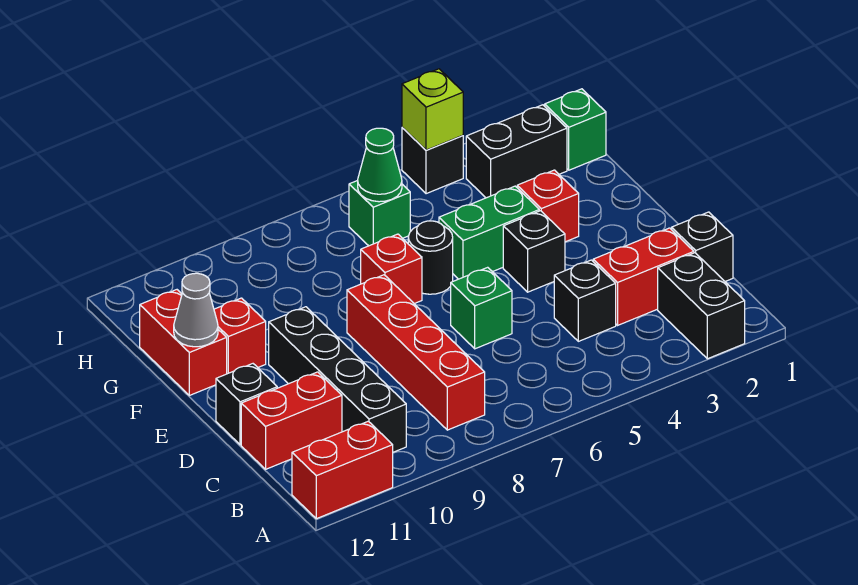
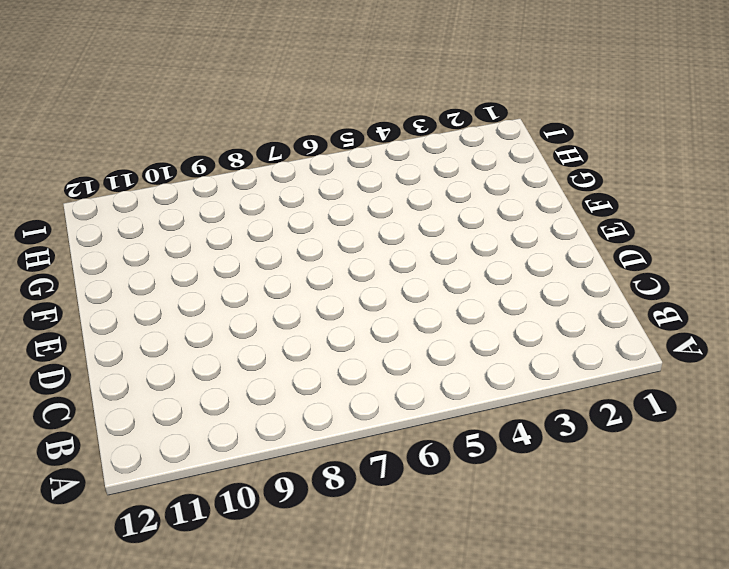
none -> black brick A2:B2 level 1
none -> red brick A11:A12 level 1
none -> red brick B8:E8 level 1

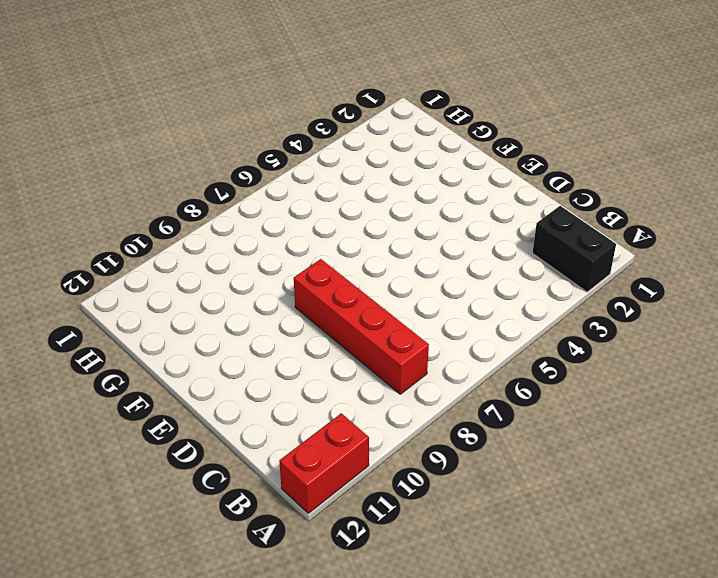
none -> black brick B10:E10 level 1
none -> black brick C1 level 1
none -> red brick C2:C3 level 1

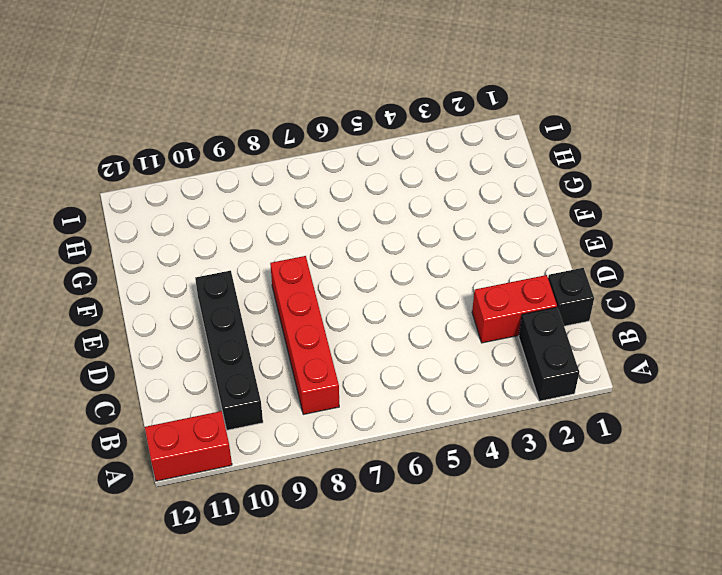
none -> black brick C4 level 1
none -> red brick C11:C12 level 1
none -> green brick D6 level 1

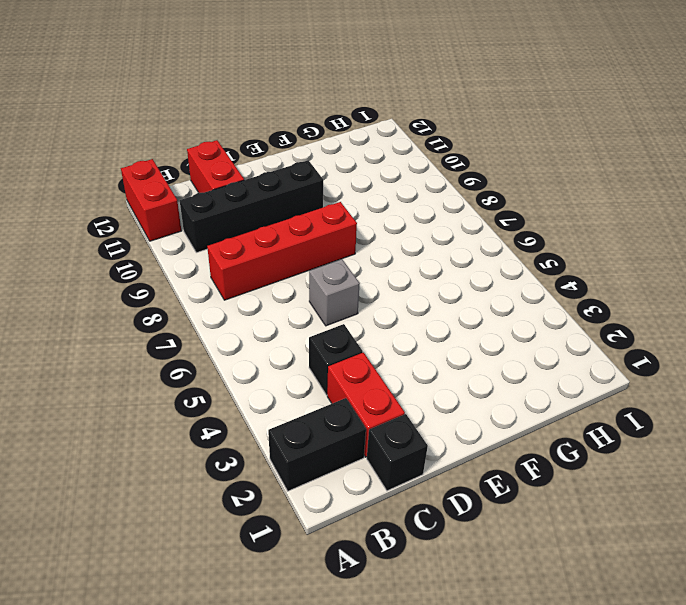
grey brick D6 level 1 -> green brick D6 level 1
none -> black brick D12 level 1
none -> black brick E4 level 1
none -> red brick F3 level 1

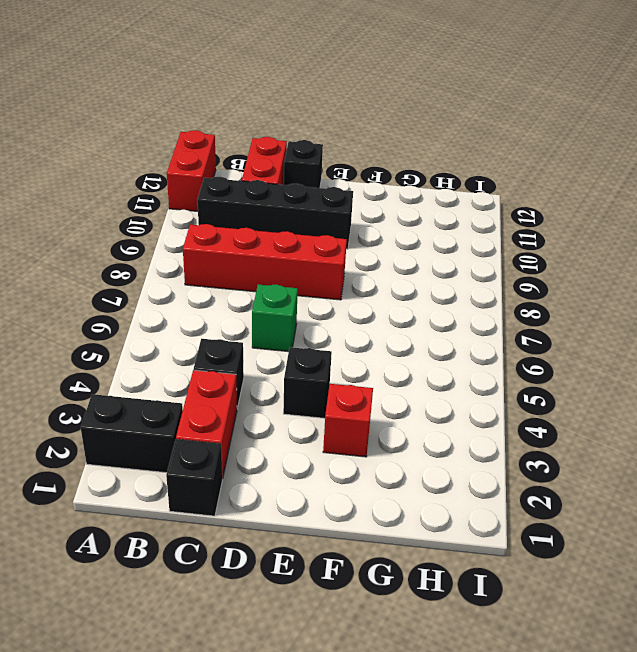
none -> green brick F4:F5 level 1
none -> black round brick F6 level 1
none -> red brick F7 level 1

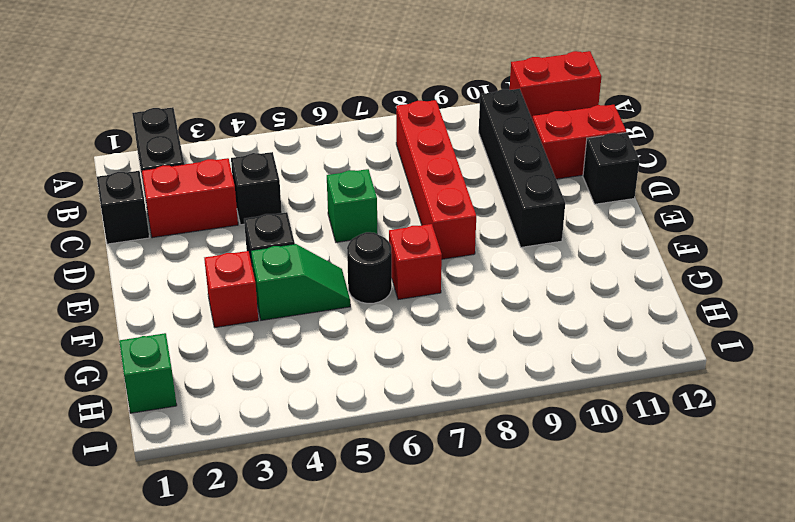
green slope F4:F5 level 1 top 4 -> green brick F4:F5 level 1
none -> red brick F11 level 1
none -> red brick F12:G12 level 1
none -> black brick H2:H3 level 1

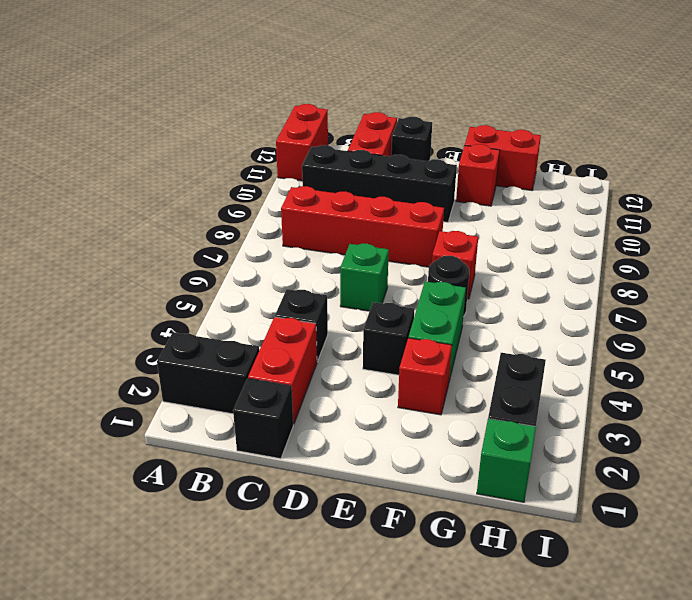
none -> green brick H6 level 1
none -> black brick I4 level 1
none -> grey cone F12 level 2

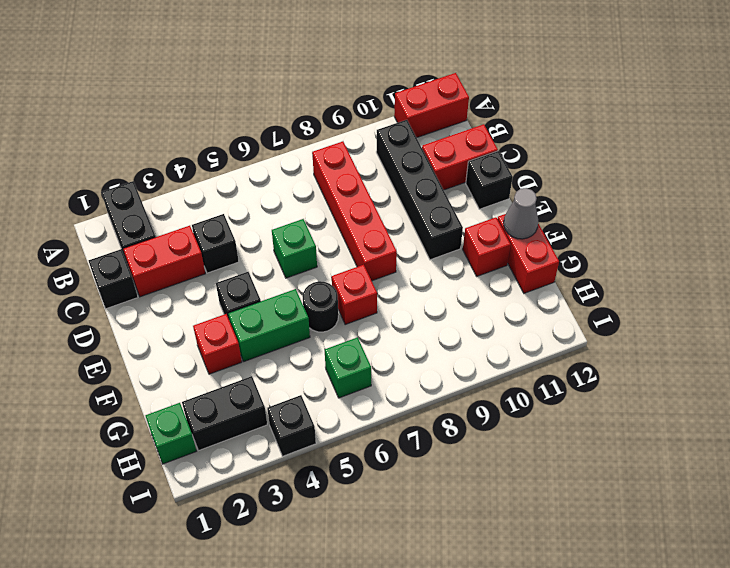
none -> green cone H6 level 2
none -> lime brick I4 level 2

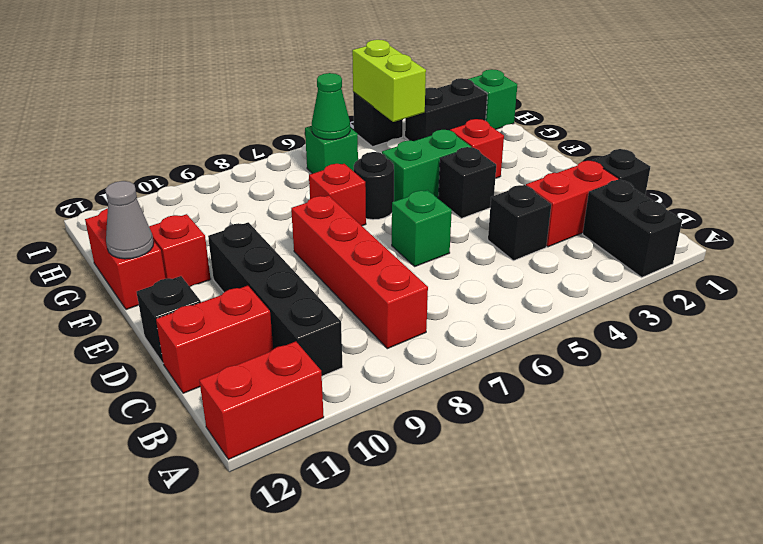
lime brick H4:I4 level 2 -> lime brick I4 level 2

